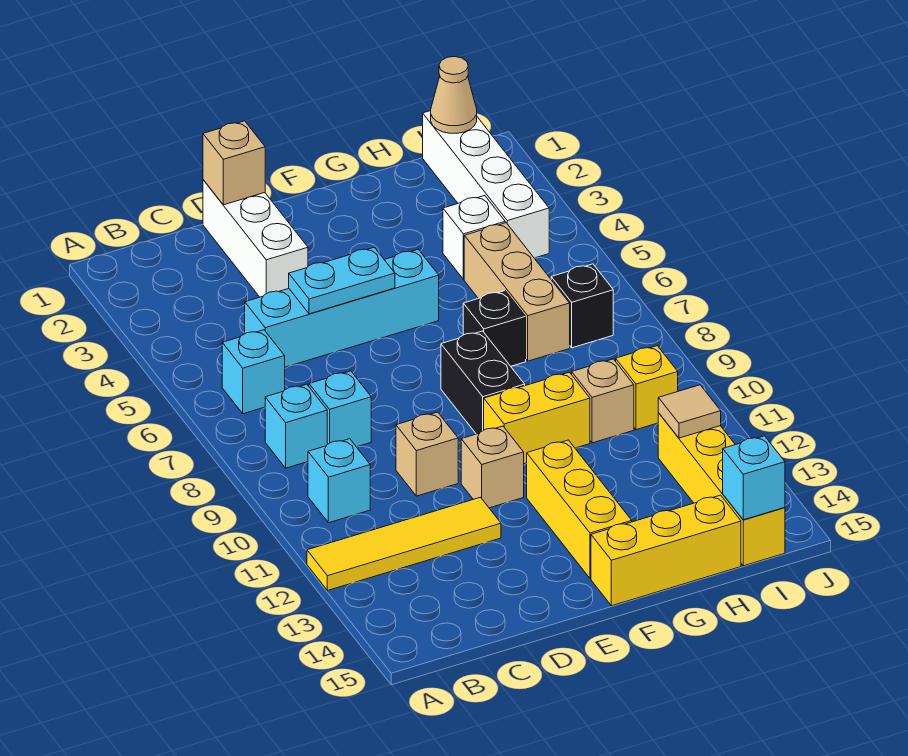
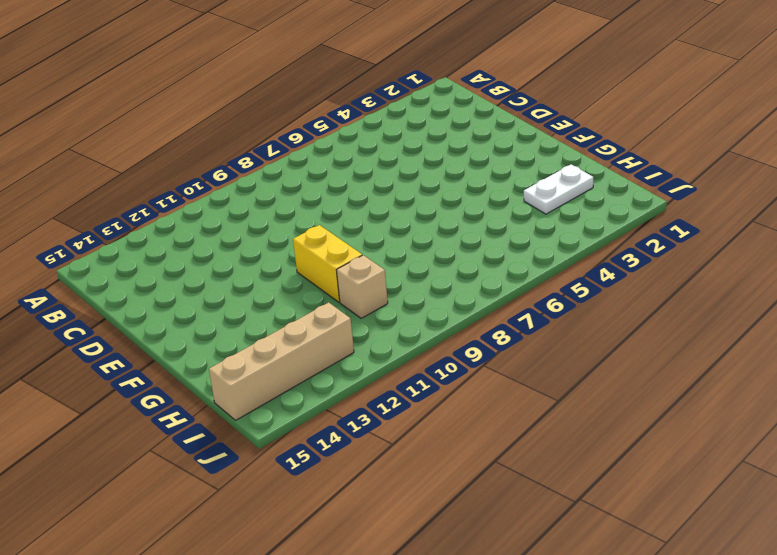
white plate H2:H3 level 1 -> none
tan brick I12:I15 level 1 -> yellow brick I12:I15 level 1
none -> yellow tile A12:D12 level 1
none -> cyan brick B6 level 1
none -> cyan brick B8 level 1

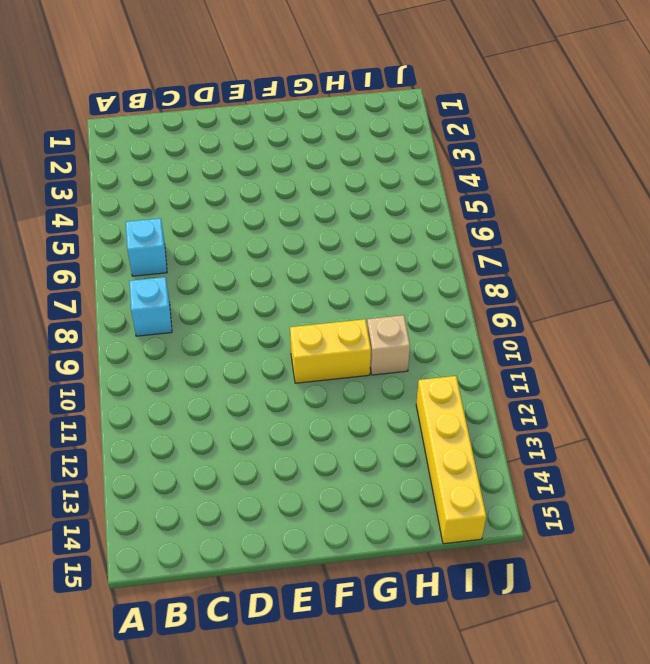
none -> yellow tile A12:D12 level 1
none -> cyan brick B10 level 1
none -> cyan brick C5:F5 level 1

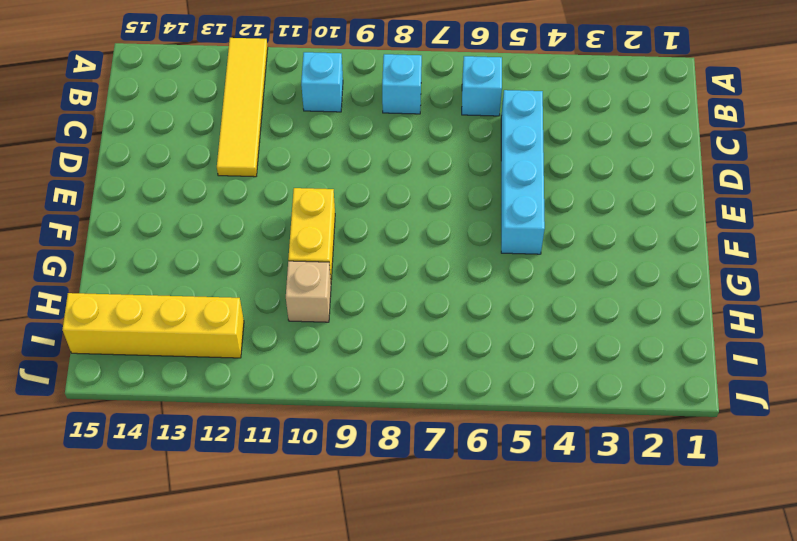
none -> cyan brick C8 level 1
none -> white brick D1:D3 level 1
none -> tan brick D10 level 1

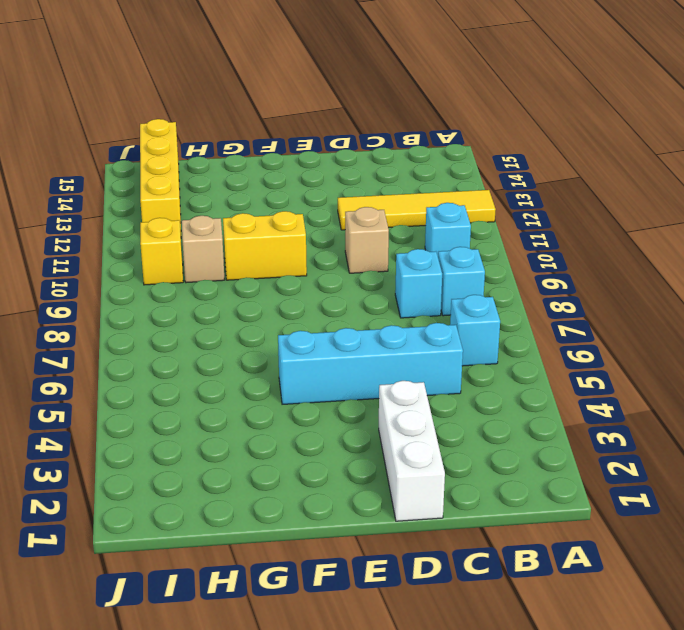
none -> tan brick E11 level 1
none -> black brick F8:F9 level 1
none -> yellow brick F12:F14 level 1

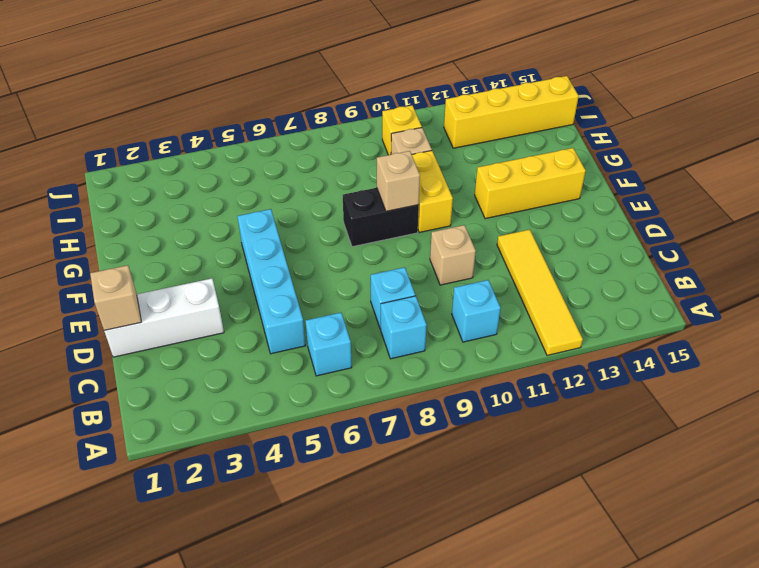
tan brick F9 level 2 -> tan brick E11 level 1
none -> yellow brick F15:H15 level 1
none -> black brick G7 level 1
none -> white brick H4 level 1

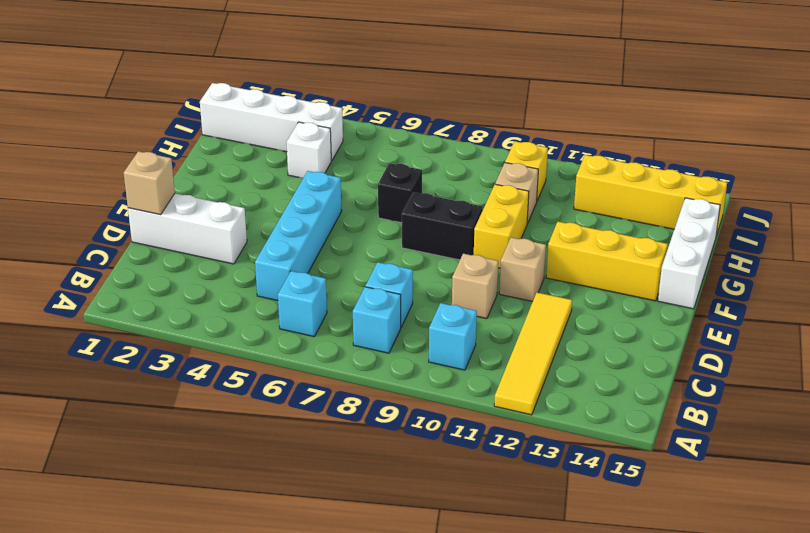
white brick F15:H15 level 1 -> yellow brick F15:H15 level 1
none -> tan brick H5:H7 level 1
none -> black brick I7 level 1
none -> cyan plate D5:E5 level 2

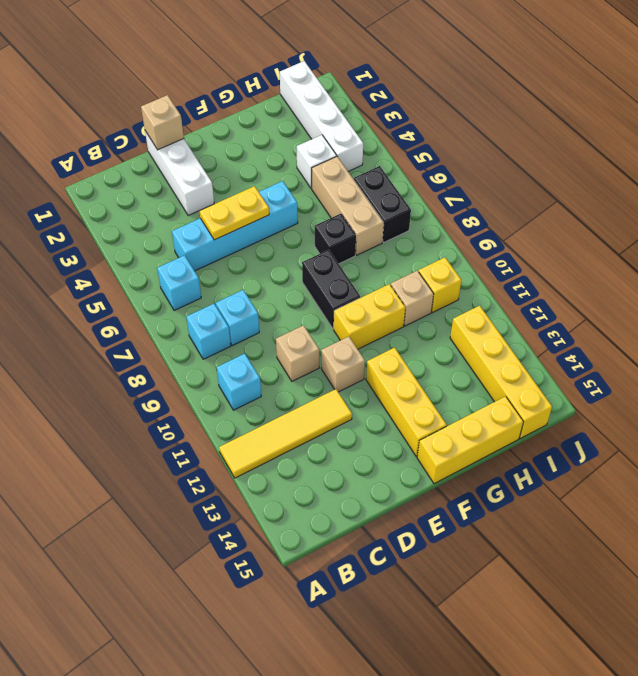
yellow plate D5:E5 level 2 -> cyan plate D5:E5 level 2
black brick I6:I7 level 1 -> black brick I7 level 1
none -> tan cone I1 level 2
none -> tan tile I12 level 2
none -> cyan brick I15 level 2

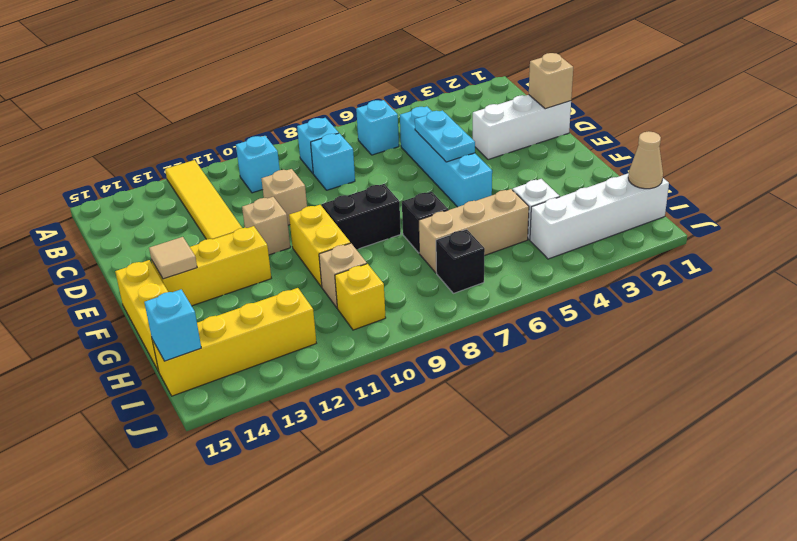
tan tile F14 level 2 -> tan tile I12 level 2

